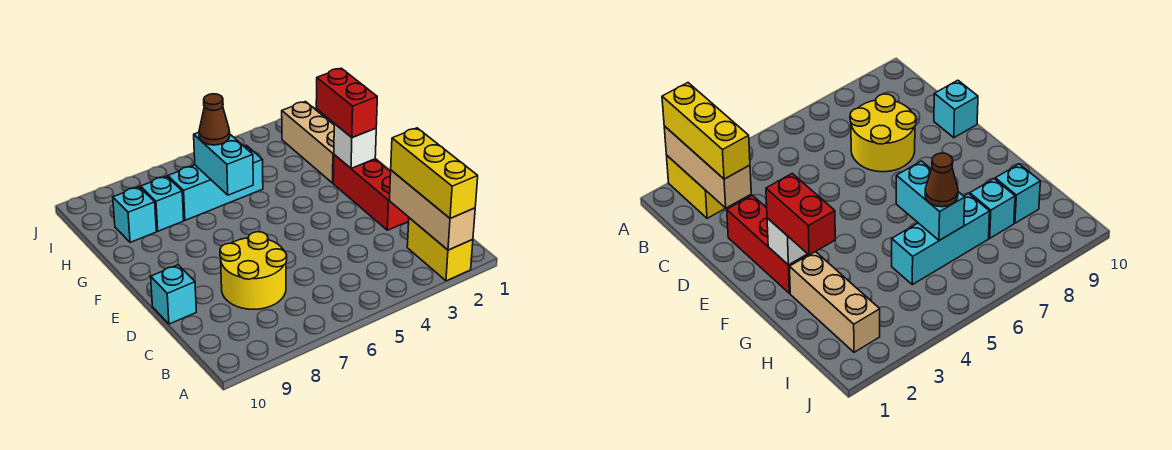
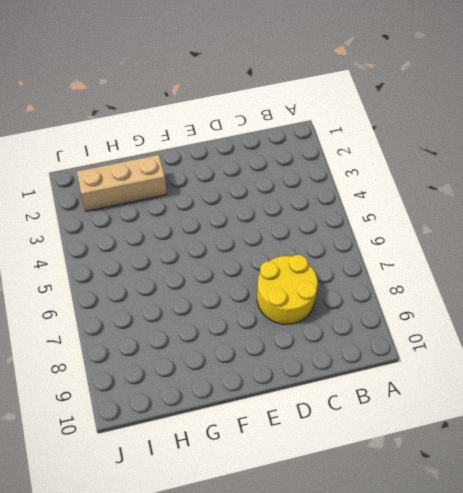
none -> yellow brick A2:B2 level 1
none -> red brick D2:F2 level 1
none -> cyan brick D10 level 1

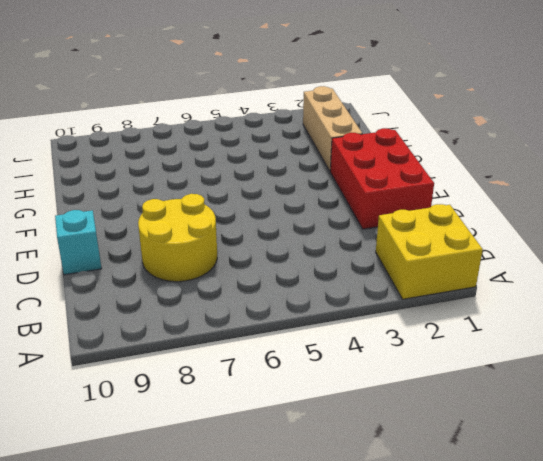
yellow brick A1:B2 level 1 -> yellow brick A2:B2 level 1
red brick D1:F2 level 1 -> red brick D2:F2 level 1
none -> cyan brick H5:H7 level 1
none -> cyan brick H8 level 1
none -> cyan brick H9 level 1

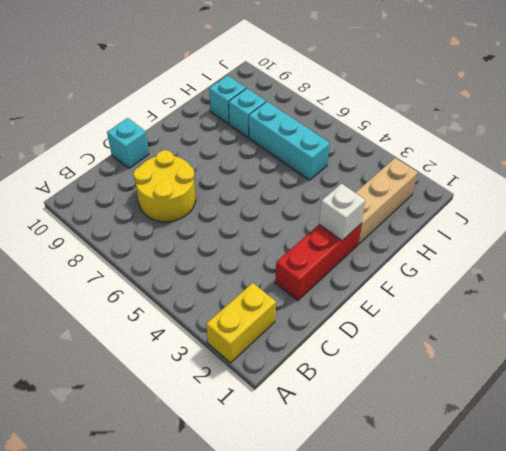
none -> tan brick A2:C2 level 2
none -> cyan brick G6:H6 level 2
none -> yellow brick A2:C2 level 3

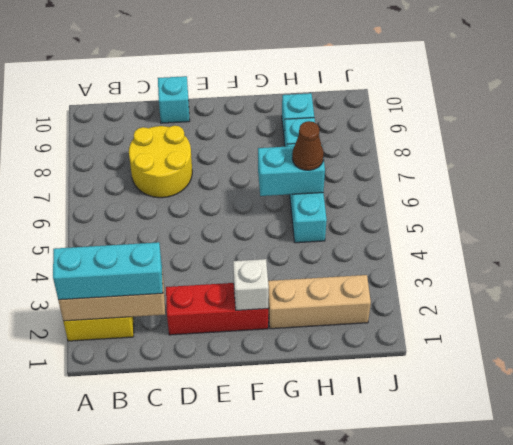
cyan brick A2:C2 level 3 -> yellow brick A2:C2 level 3
none -> red brick F2:G2 level 3

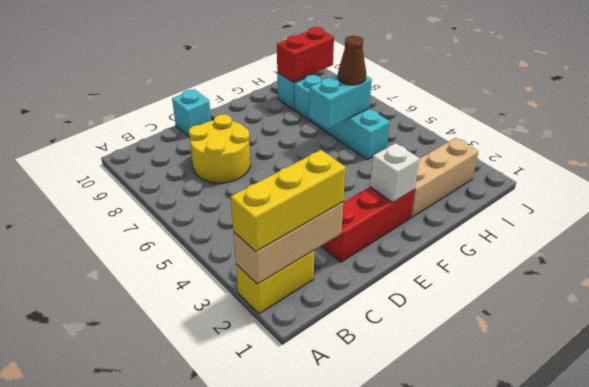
red brick H9:I9 level 2 -> red brick F2:G2 level 3

